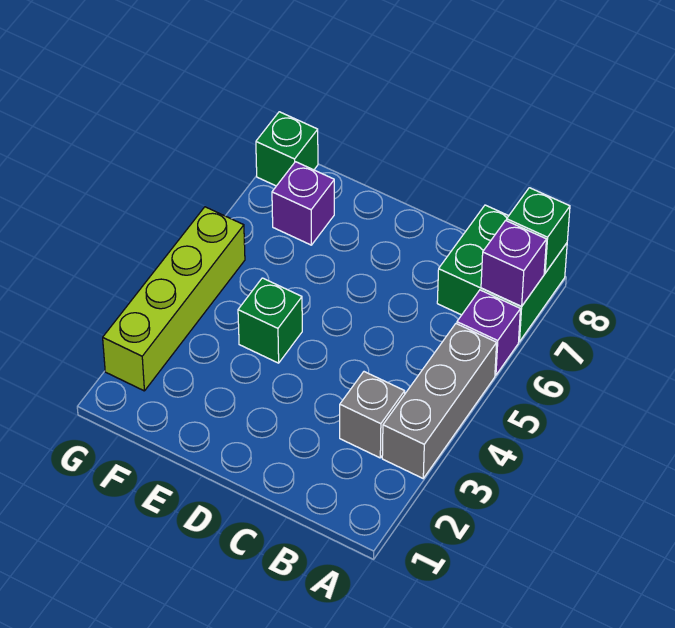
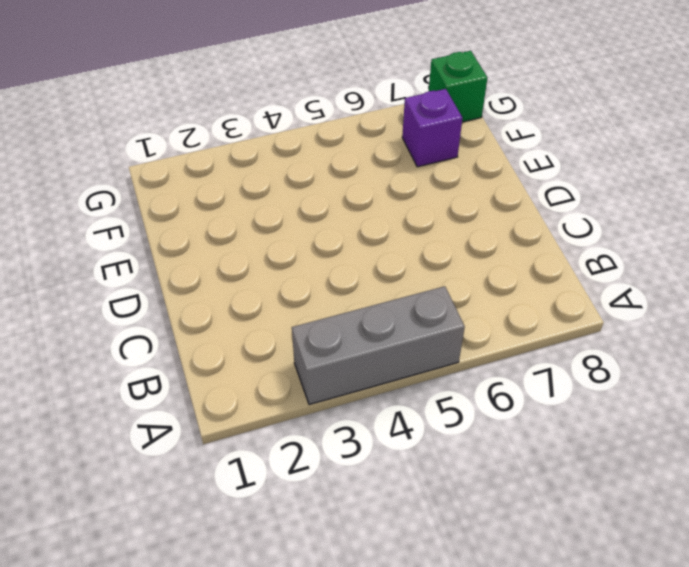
none -> purple brick A6 level 1
none -> green brick A7:B8 level 1

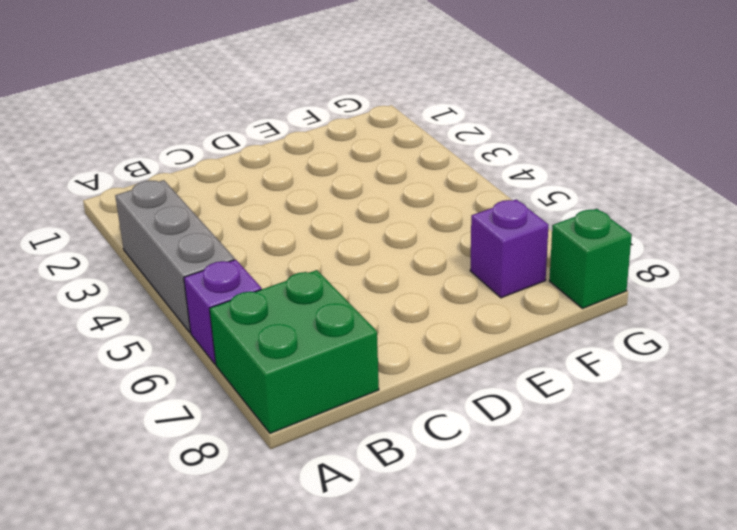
none -> grey brick B3 level 1
none -> green brick E4 level 1

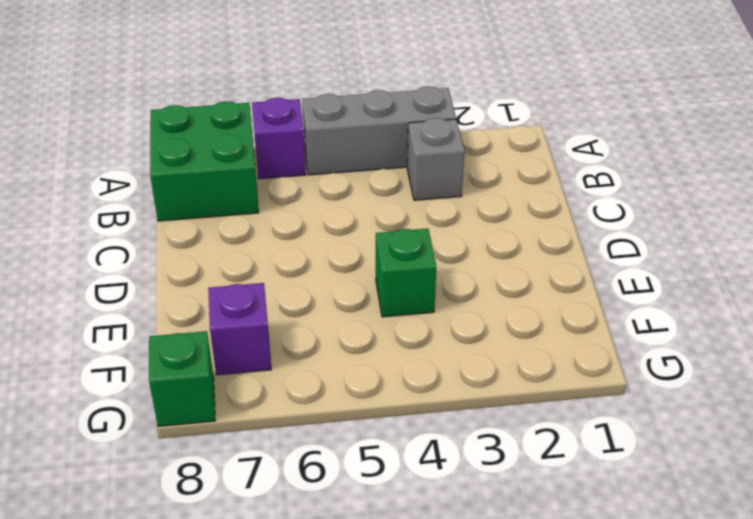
none -> lime brick G2:G5 level 1
none -> purple brick A7 level 2

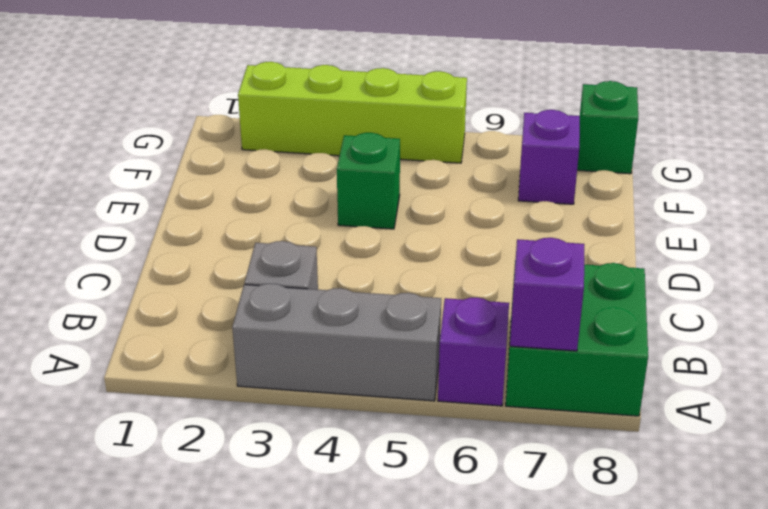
none -> green brick A8 level 2

